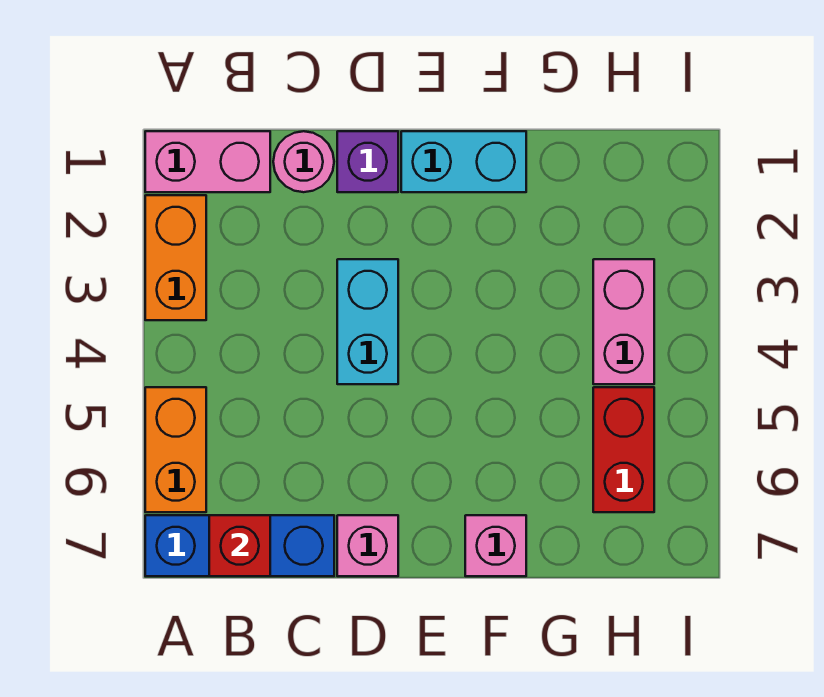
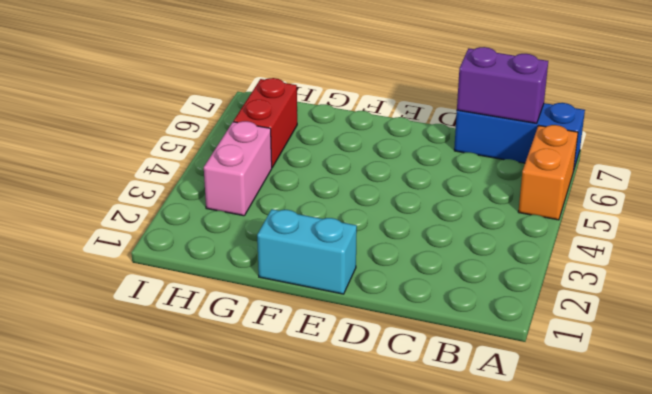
purple brick B7:C7 level 2 -> red brick B7 level 2
none -> pink brick A1:B1 level 1
none -> orange brick A2:A3 level 1
none -> pink round brick C1 level 1

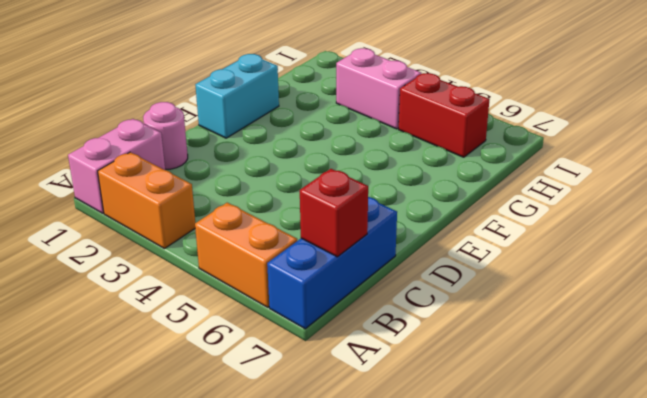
none -> purple brick D1 level 1
none -> cyan brick D3:D4 level 1
none -> pink brick D7 level 1

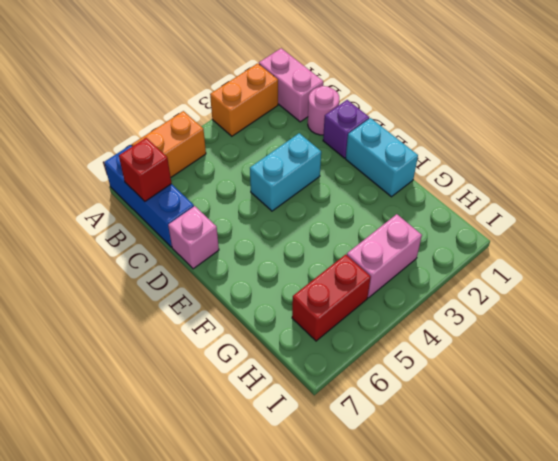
none -> pink brick F7 level 1

